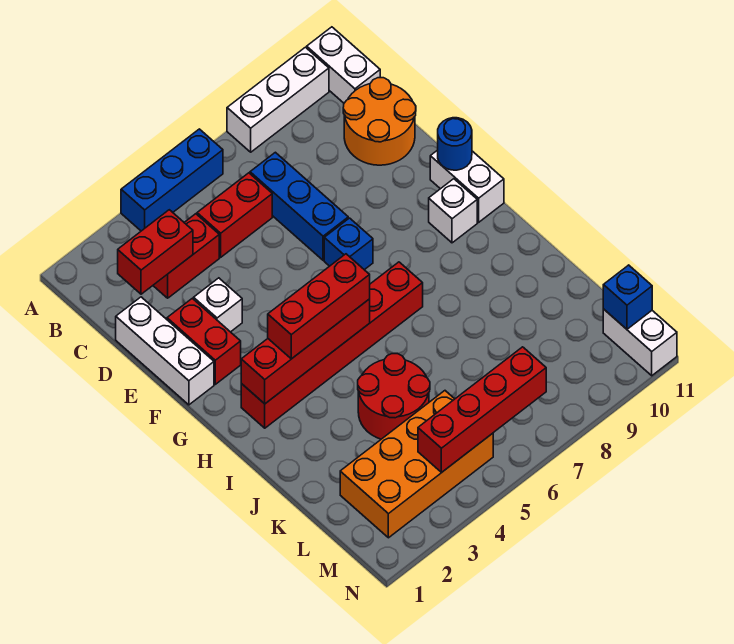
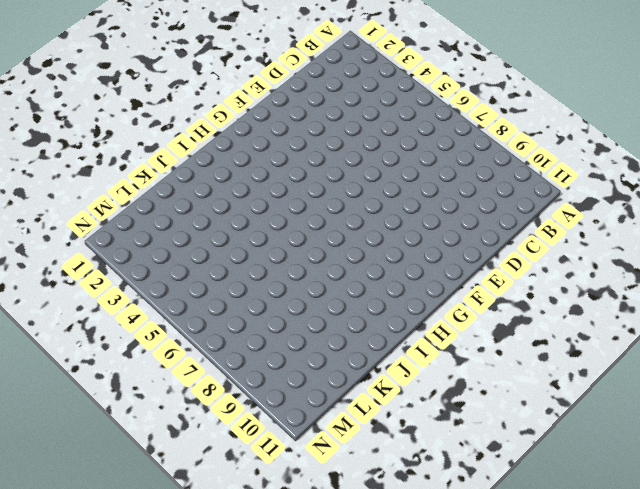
none -> blue brick A4:A6 level 1
none -> white brick A8:A10 level 1
none -> white brick A11:B11 level 1

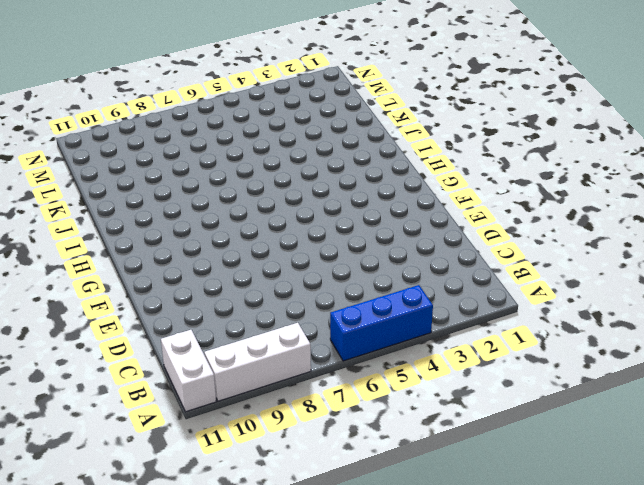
none -> red brick C3:C4 level 1
none -> red brick C5:C6 level 1
none -> blue brick C7:E7 level 1

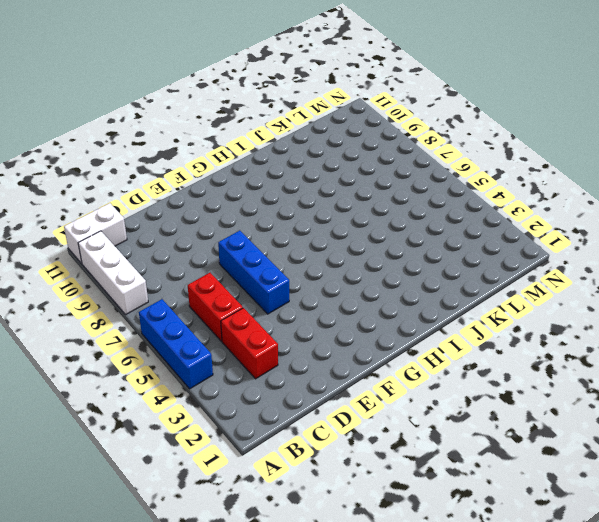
blue brick E5:E7 level 1 -> blue brick C7:E7 level 1
none -> orange round brick C10:D11 level 1
none -> white brick D1:F1 level 1
none -> red brick E2:F2 level 1

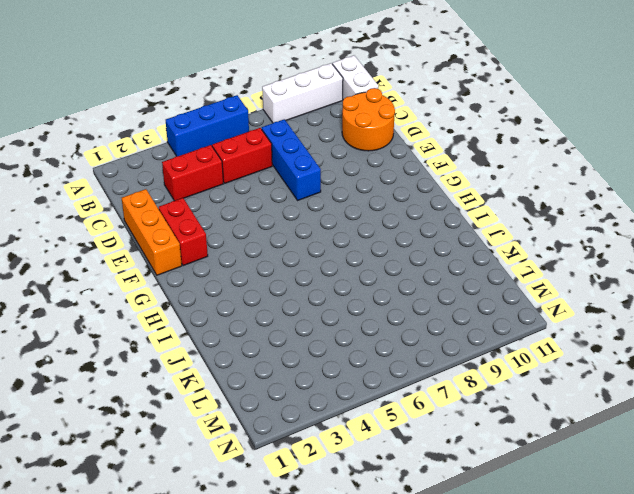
orange brick D1:F1 level 1 -> white brick D1:F1 level 1
none -> white brick E3 level 1
none -> blue brick F7 level 1
none -> white brick F11:G11 level 1

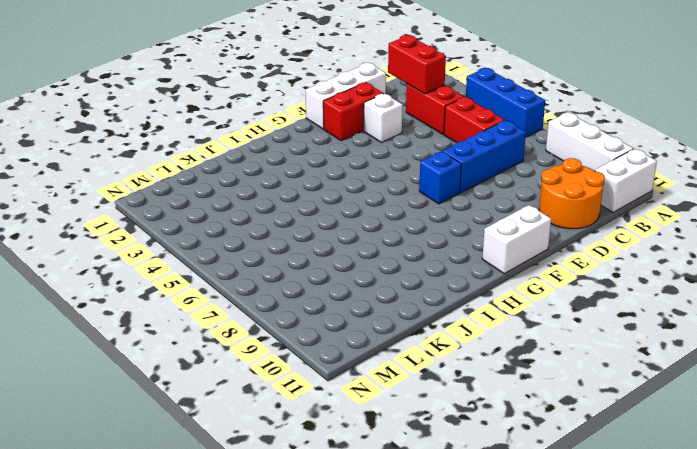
none -> white brick G10 level 1
none -> red brick H2:H7 level 1
none -> red round brick J4:K5 level 1

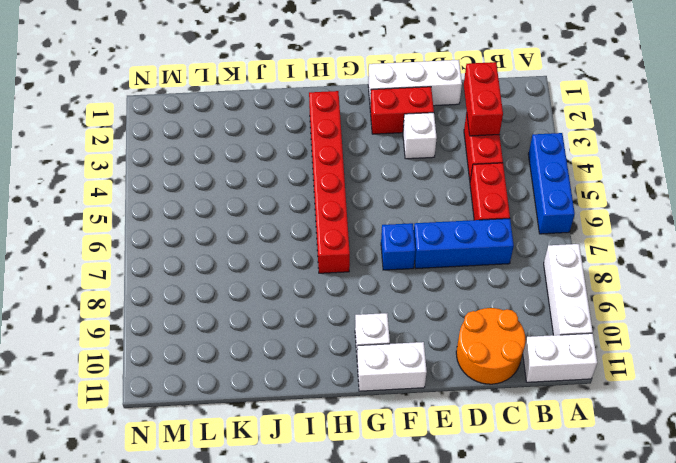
none -> red round brick J4:K5 level 1
none -> orange brick L2:M5 level 1
none -> white brick M11:N11 level 1

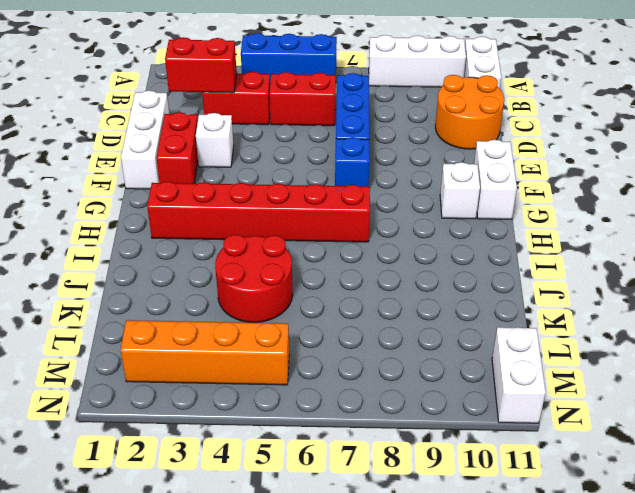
orange brick M2:M5 level 1 -> orange brick L2:M5 level 1
none -> blue round brick F11 level 2
none -> red brick H2:H5 level 2
none -> red brick M4:M7 level 2

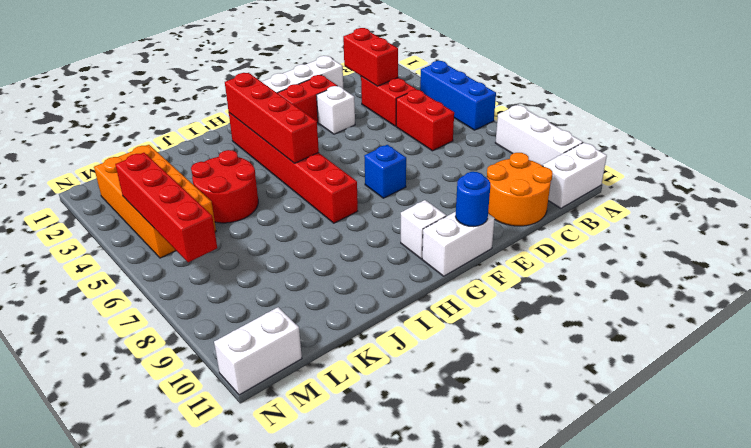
none -> blue brick C7:E7 level 1
none -> blue brick M11 level 2
none -> red brick H3:H5 level 3

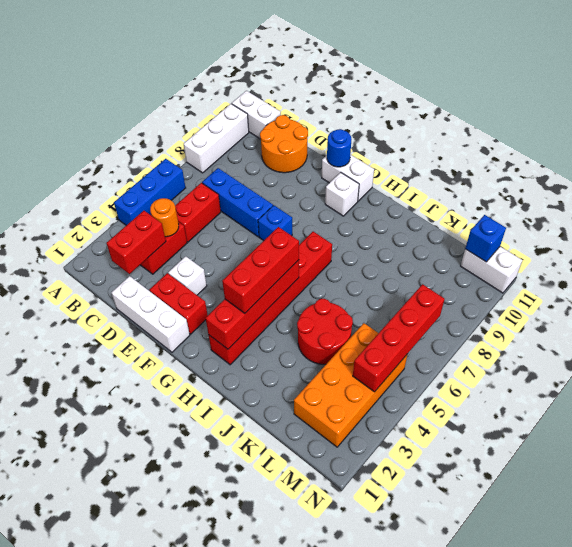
orange round brick C4 level 2 -> none

